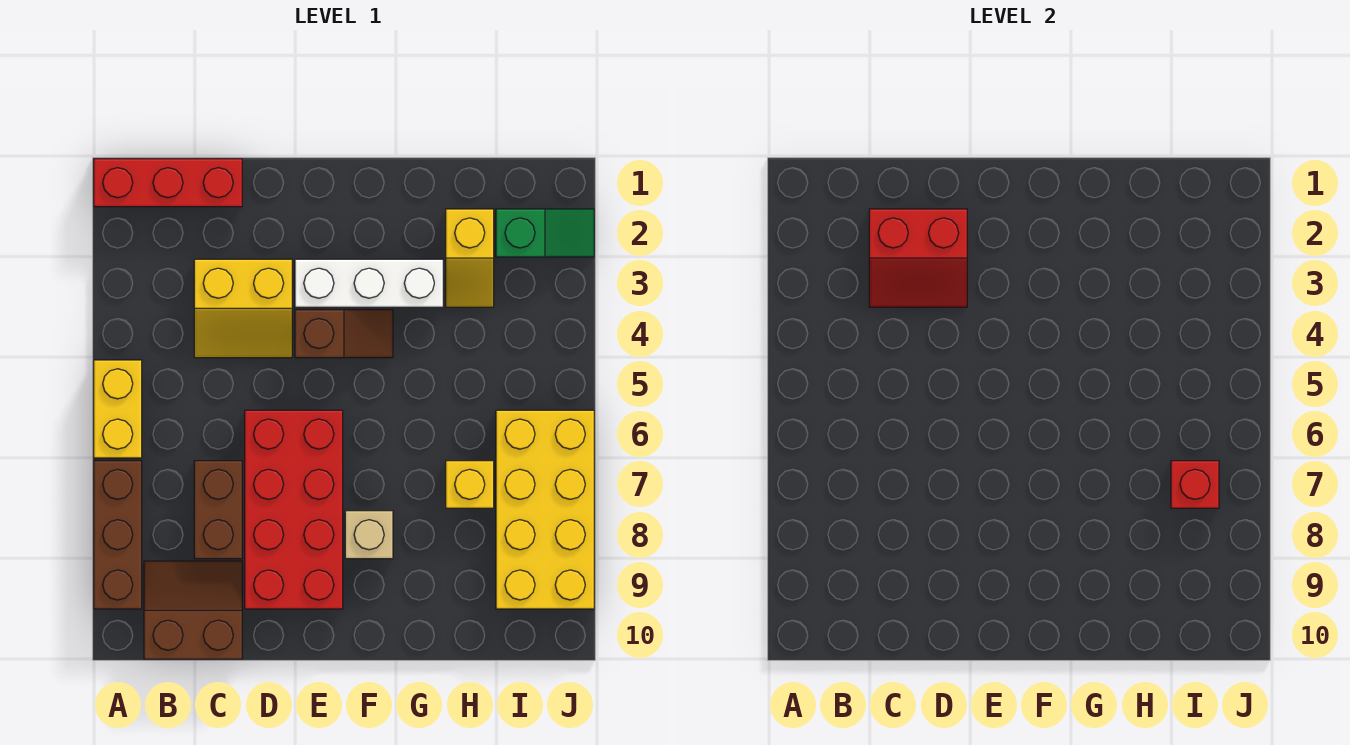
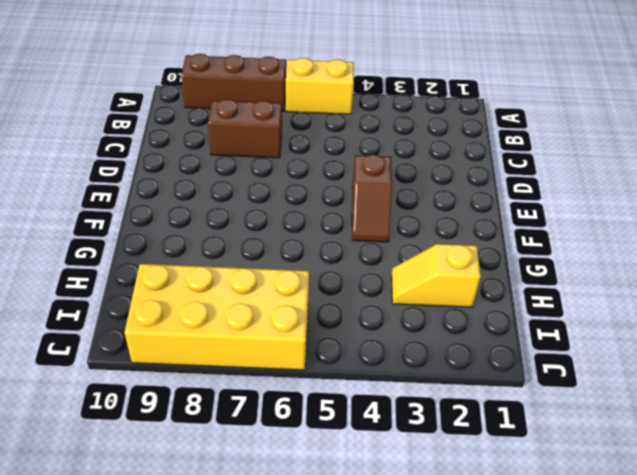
none -> red brick A1:C1 level 1
none -> brown slope B9:C10 level 1 top 10
none -> yellow slope C3:D4 level 1 top 3

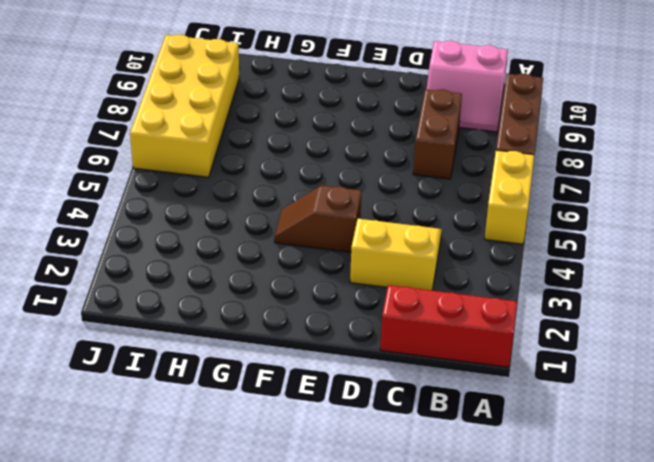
pink slope B9:C10 level 1 top 10 -> brown slope B9:C10 level 1 top 10
none -> red brick D6:E9 level 1
none -> white brick E3:G3 level 1
none -> tan brick F8 level 1

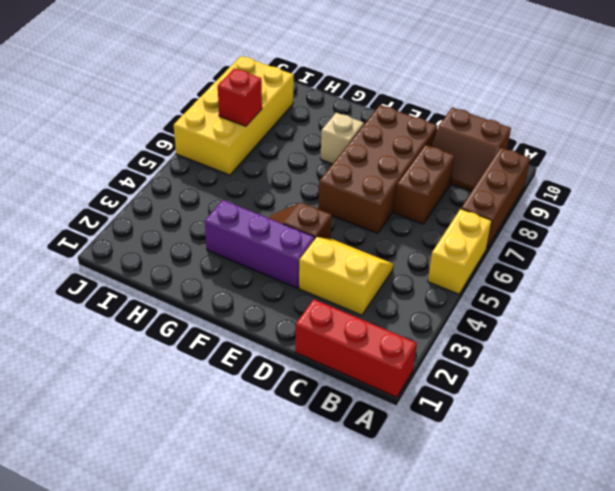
brown brick D6:E9 level 1 -> red brick D6:E9 level 1
purple brick E3:G3 level 1 -> white brick E3:G3 level 1
none -> yellow slope H2:H3 level 1 top 2
none -> yellow brick H7 level 1
none -> green slope I2:J2 level 1 top I

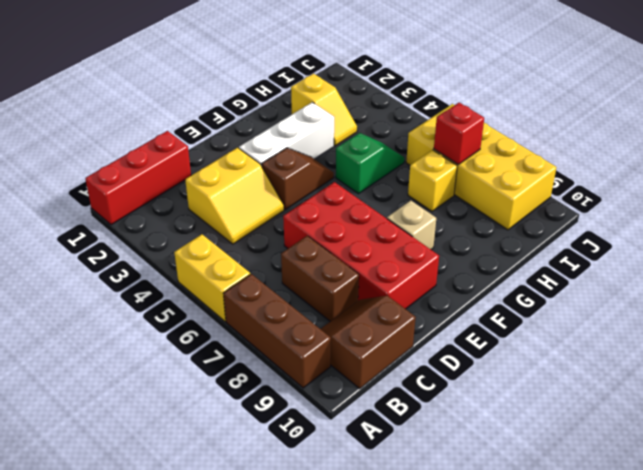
green slope G5:H5 level 1 top G -> green slope I2:J2 level 1 top I
none -> red slope C2:D3 level 2 top 2

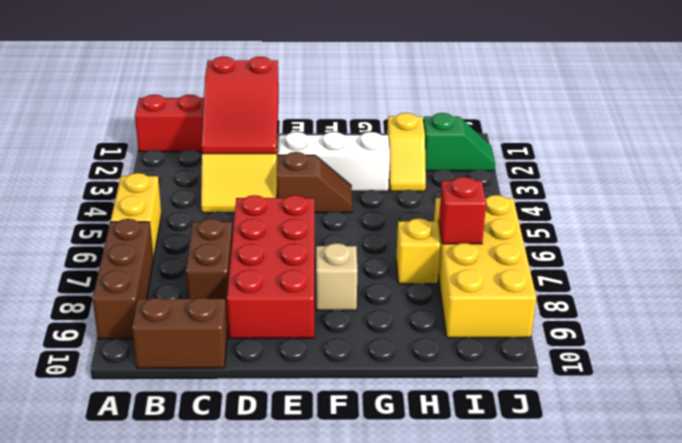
red slope C1:D3 level 2 top 1 -> red slope C2:D3 level 2 top 2

